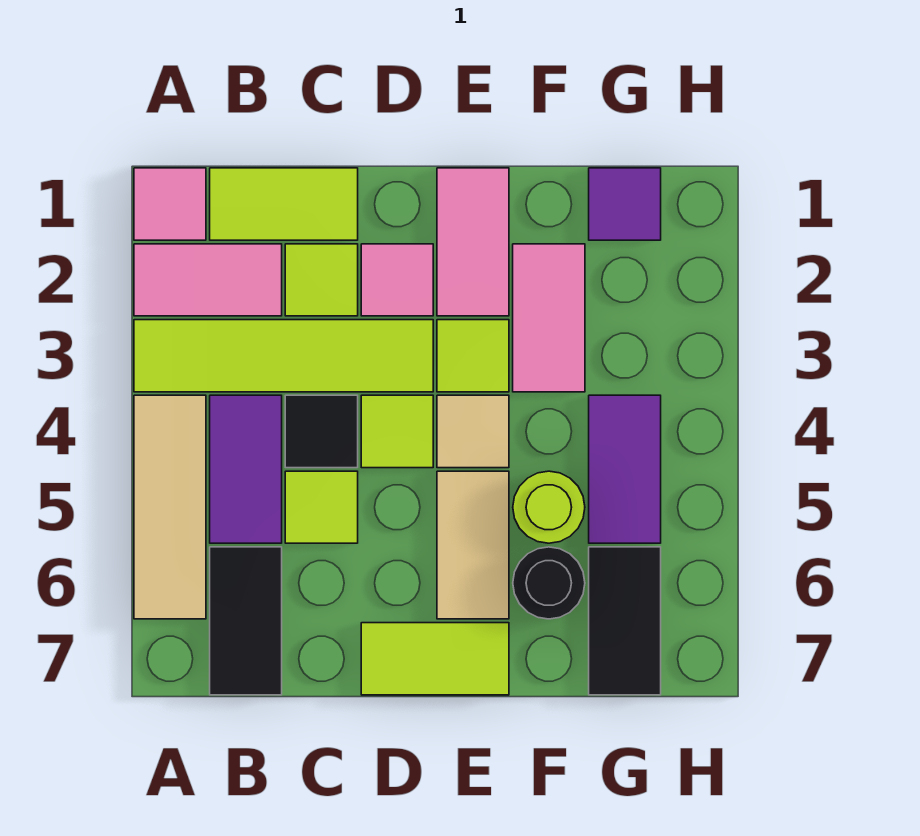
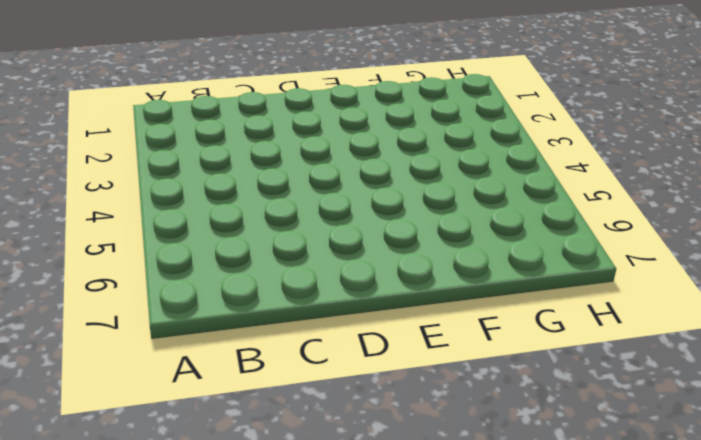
none -> pink tile A1 level 1
none -> pink tile A2:B2 level 1
none -> lime tile A3:D3 level 1

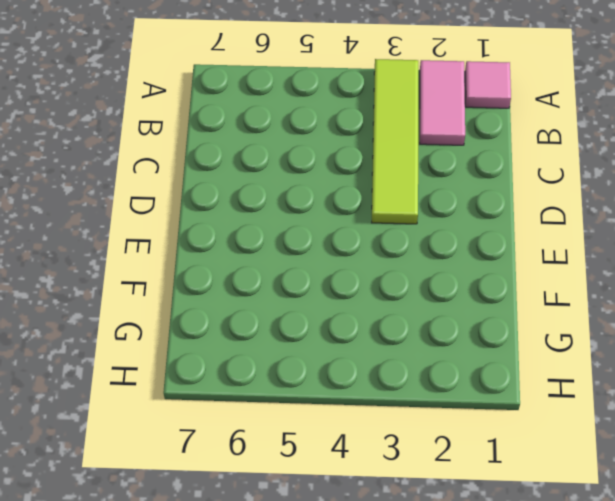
none -> tan tile A4:A6 level 1
none -> lime tile B1:C1 level 1
none -> purple tile B4:B5 level 1

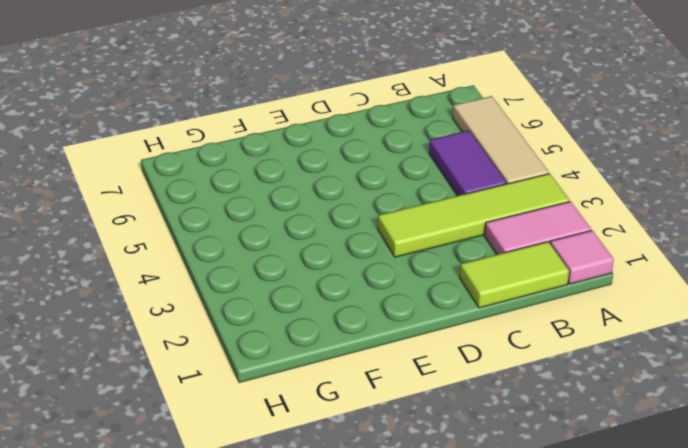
none -> black tile B6:B7 level 1
none -> lime tile C2 level 1
none -> black tile C4 level 1

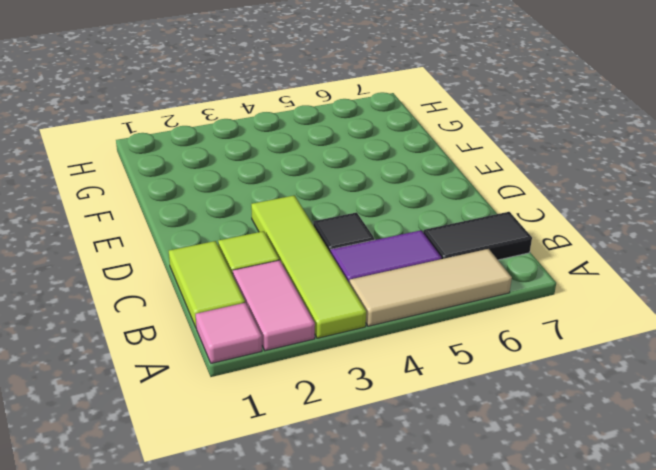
none -> lime tile C5 level 1
none -> pink tile D2 level 1
none -> lime tile D4 level 1

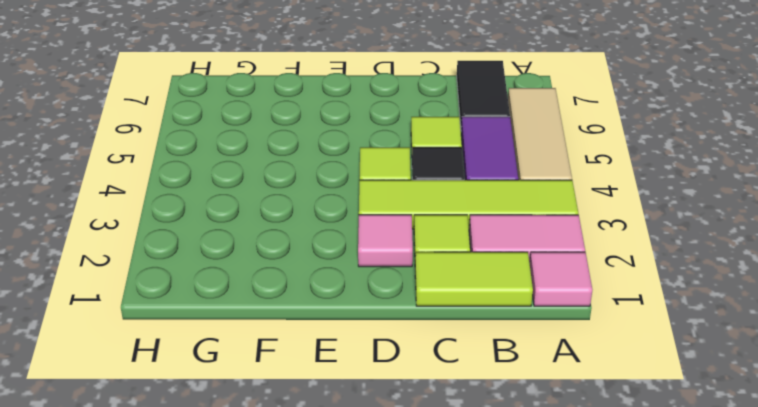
none -> lime tile D7:E7 level 1
none -> pink tile E1:E2 level 1
none -> lime tile E3 level 1

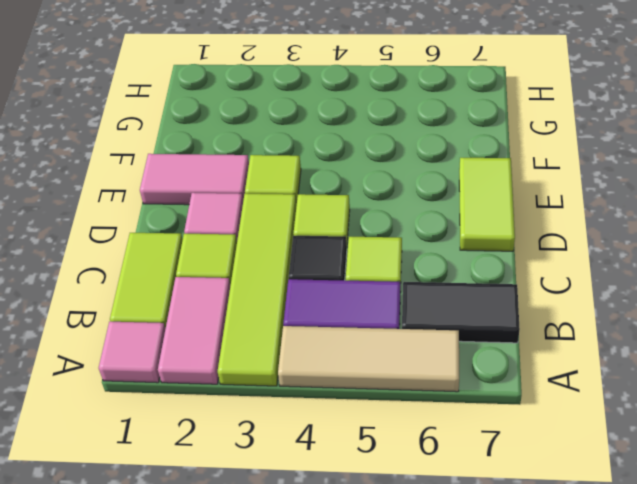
none -> tan tile E4 level 1
none -> tan tile E5:E6 level 1
none -> pink tile F2:F3 level 1

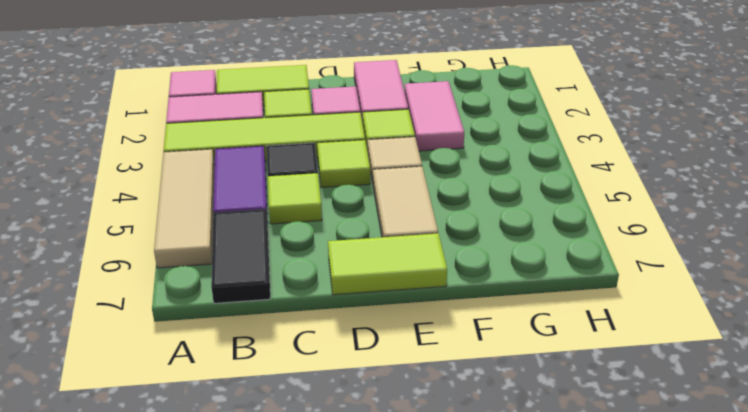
none -> lime round brick F5 level 1
none -> black round brick F6 level 1
none -> purple tile G1 level 1

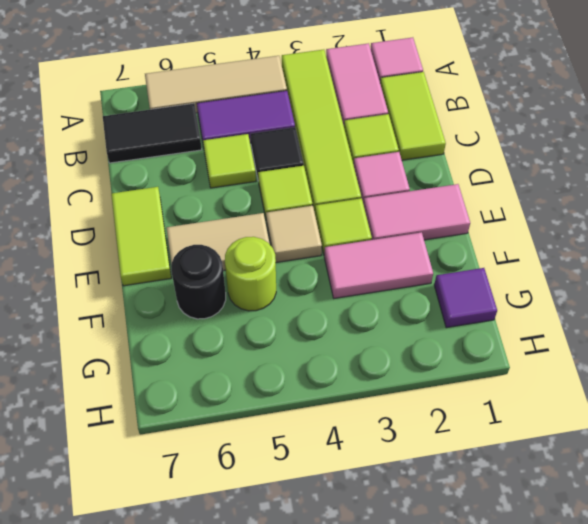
none -> purple tile G4:G5 level 1
none -> black tile G6:G7 level 1

